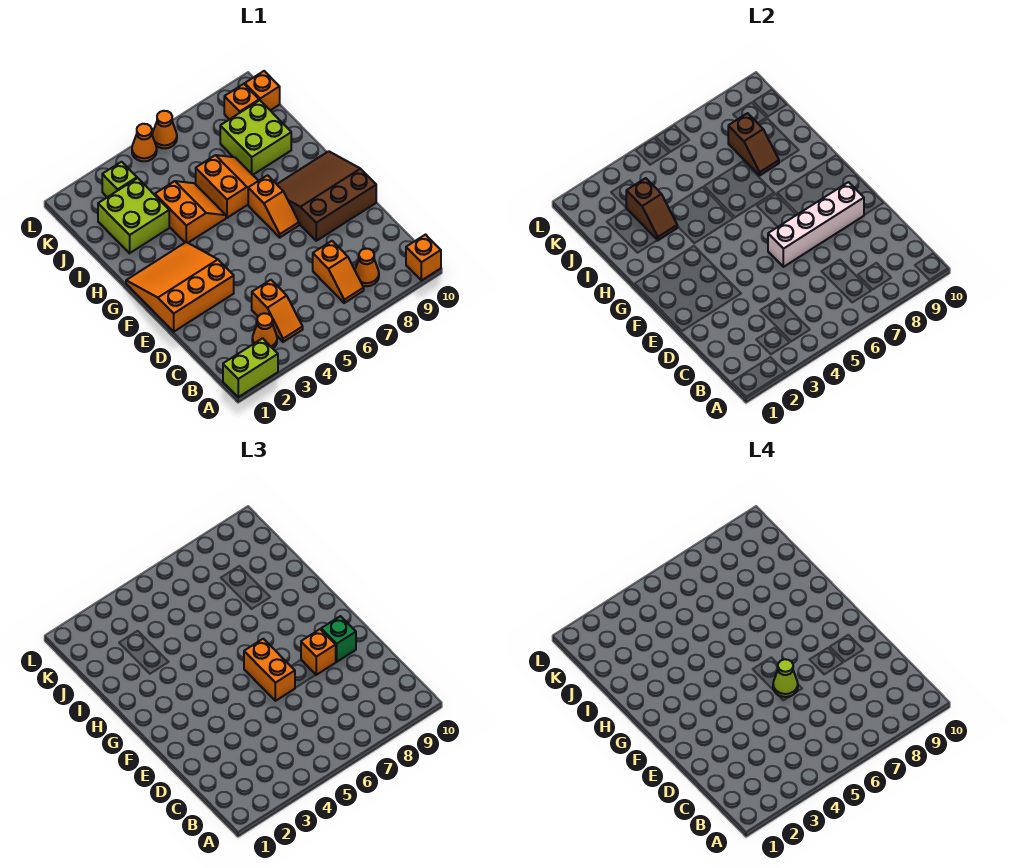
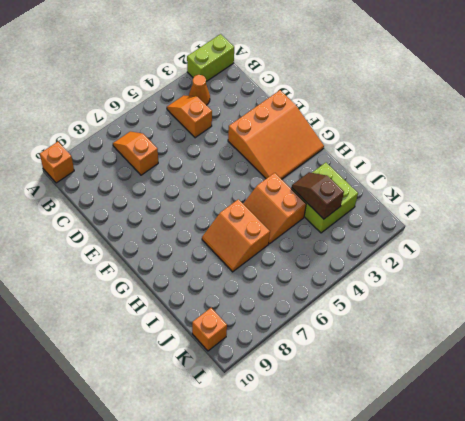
none -> orange cone B8 level 1
none -> brown slope E8:G10 level 1 top E
none -> orange slope F7:G7 level 1 top G

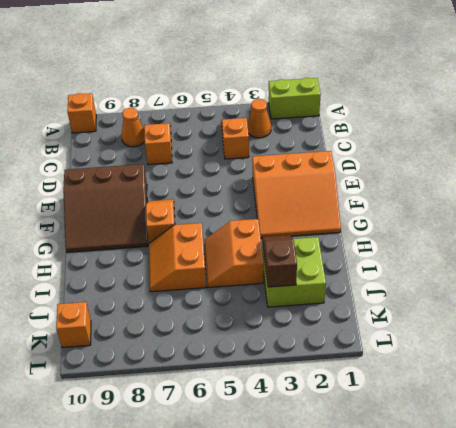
none -> lime brick I8:J9 level 1
none -> lime brick K3 level 1
none -> orange brick K9 level 1

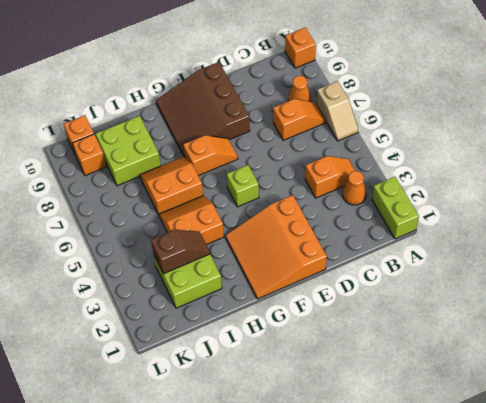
tan slope A6:A7 level 1 top 7 -> none
lime brick F5 level 1 -> lime brick K3 level 1
none -> orange cone L5 level 1
none -> orange cone L6 level 1
none -> white brick E6:E9 level 2

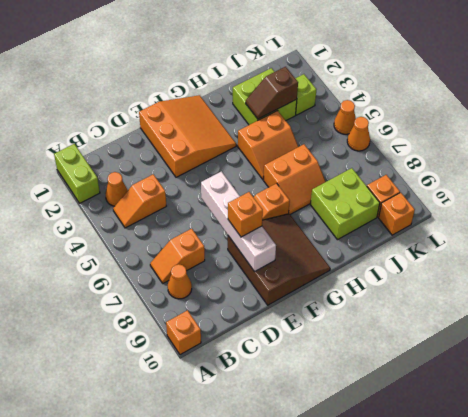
none -> brown slope I8:J8 level 2 top J
none -> orange brick E6:F6 level 3
none -> green brick E9 level 3

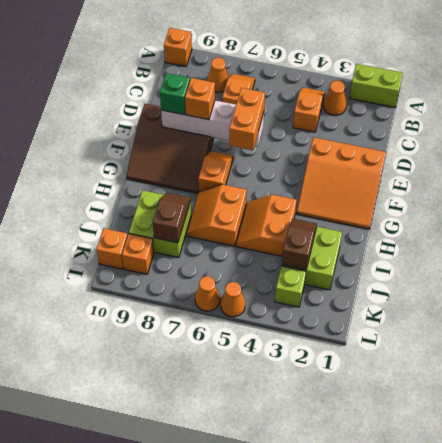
none -> lime cone E6 level 4

